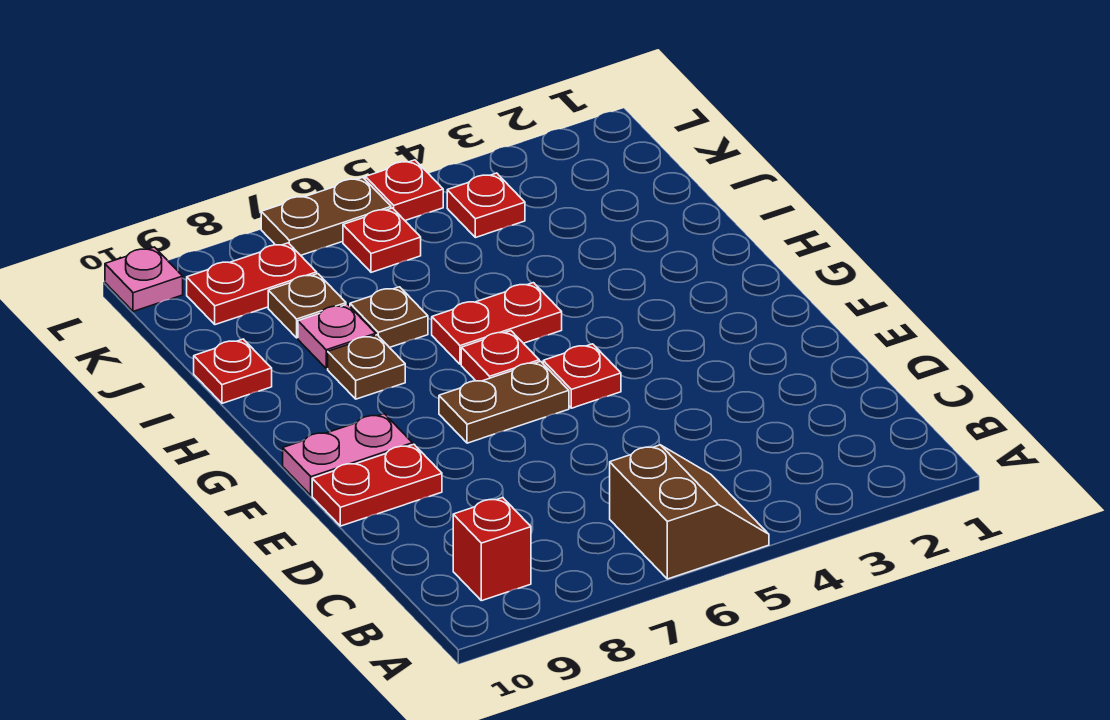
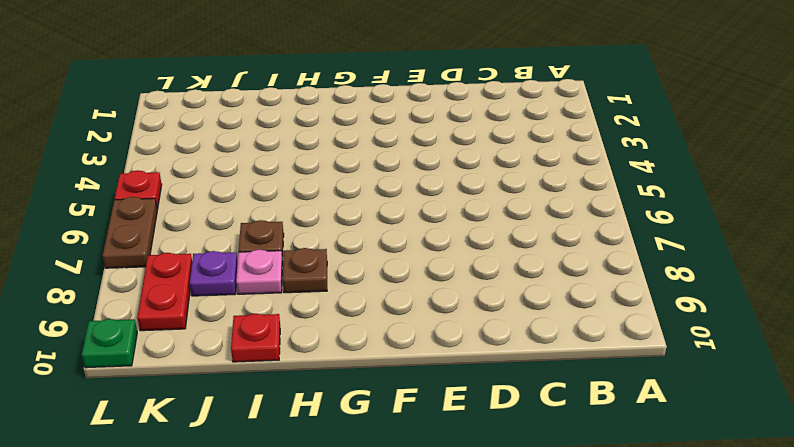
purple plate J8 level 1 -> brown plate J8 level 1
green plate L10 level 1 -> pink plate L10 level 1
none -> brown slope A5:B6 level 1 top 6
none -> red brick B9 level 1
none -> red plate E9:E10 level 1

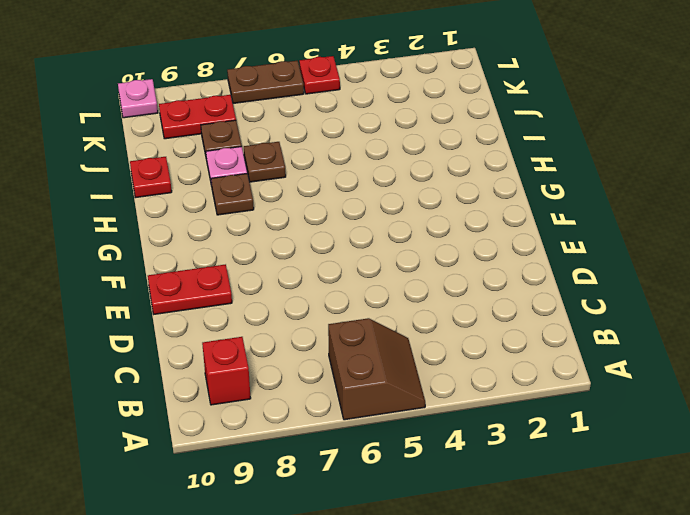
none -> red plate F5 level 1
none -> brown plate F6:F7 level 1
none -> pink plate F9:F10 level 1

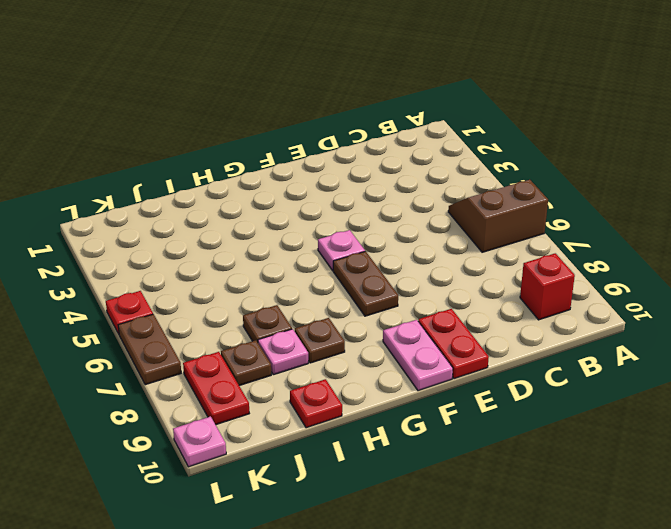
pink plate F5 level 1 -> red plate F5 level 1
none -> red plate G6 level 1
none -> red plate H5:H6 level 1
none -> red plate K4 level 1

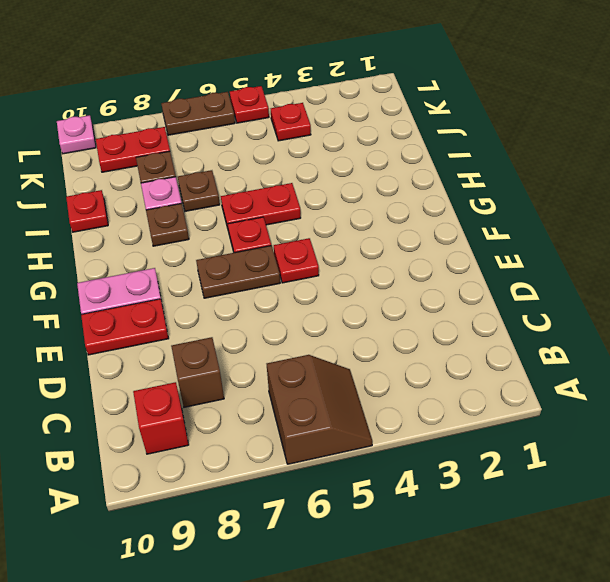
brown brick C8 level 1 -> none
none -> red plate K6 level 1

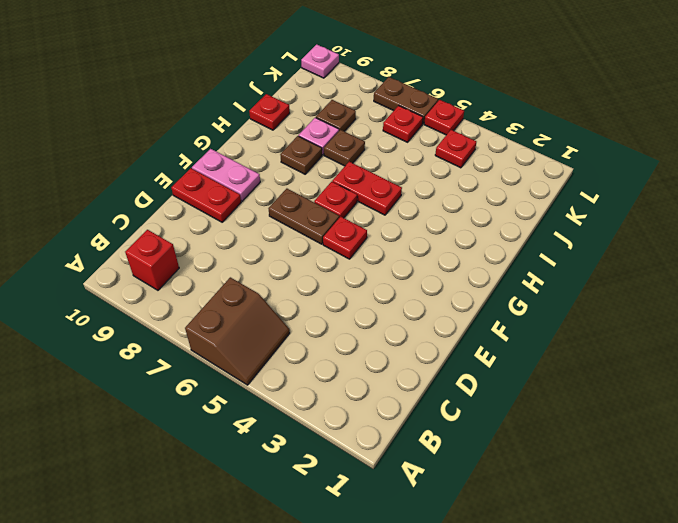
none -> red plate K8:K9 level 1

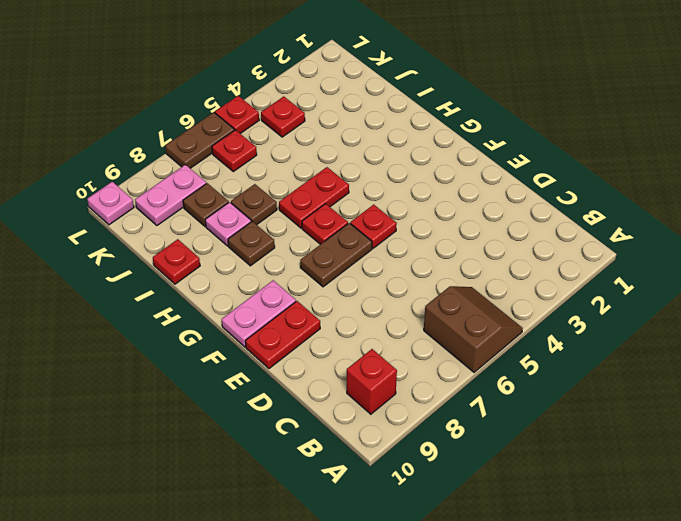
pink plate K8:K9 level 1 -> red plate K8:K9 level 1

